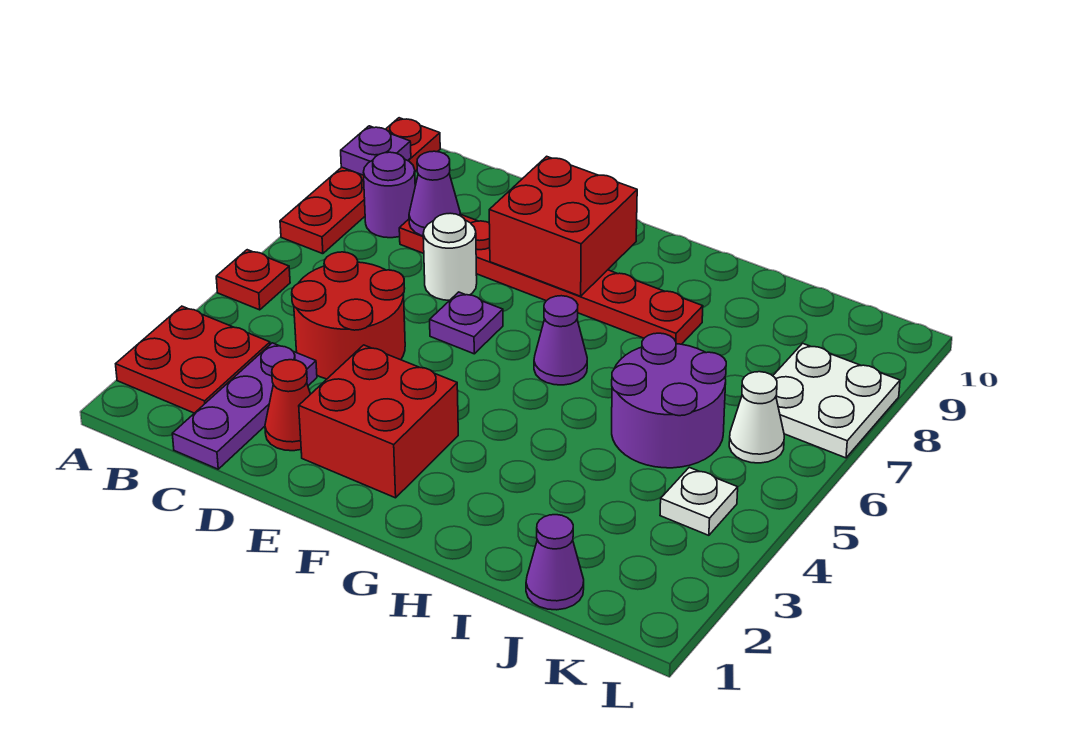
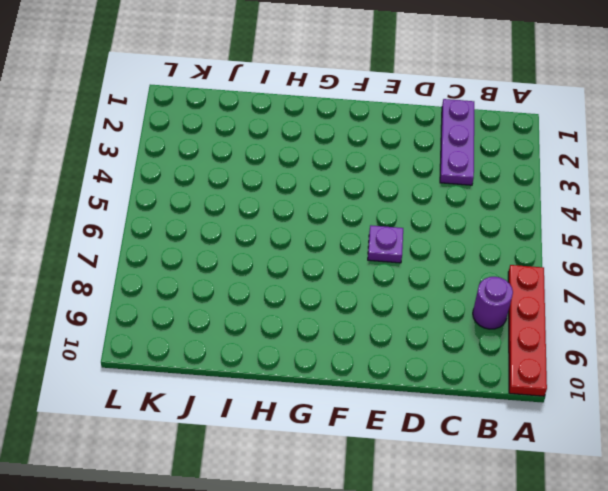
none -> red plate A2:B3 level 1
none -> red plate A5 level 1
none -> red round brick C4:D5 level 1

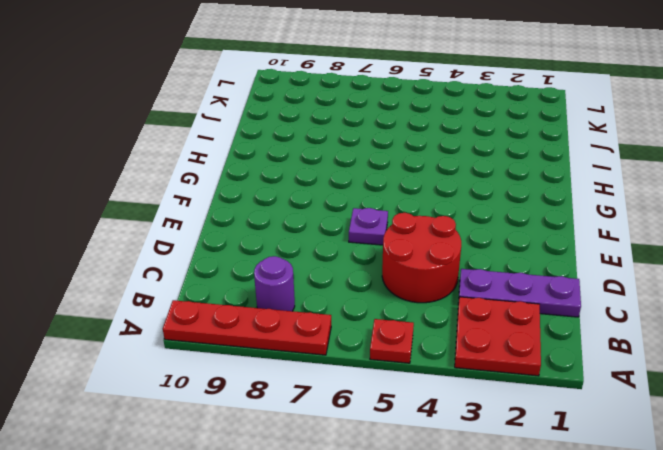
none -> red plate C8:H8 level 1
none -> red cone D2 level 1
none -> white round brick D7 level 1

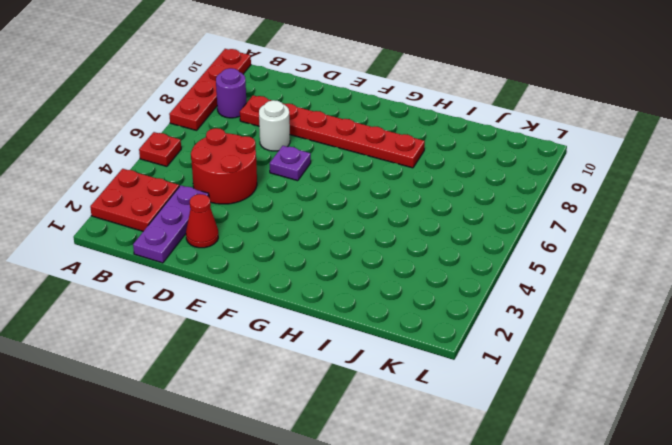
none -> red brick E2:F3 level 1
none -> purple cone G6 level 1
none -> purple round brick I5:J6 level 1

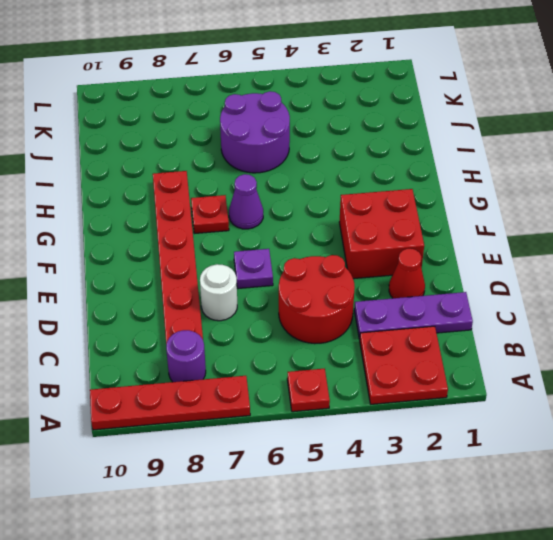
red plate G7 level 1 -> none
none -> purple cone J1 level 1
none -> white plate K4 level 1
none -> white cone K6 level 1

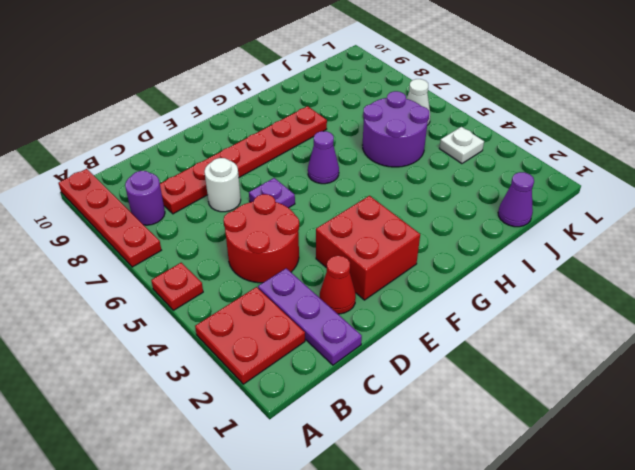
none -> white plate K7:L8 level 1
none -> purple plate A9 level 2
none -> purple cone C8 level 2

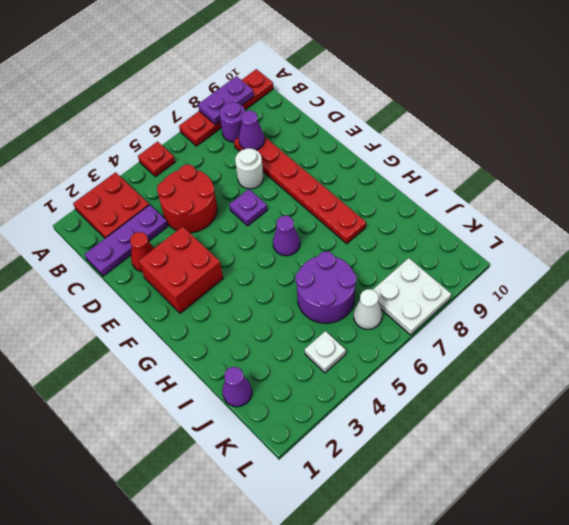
purple plate A8:A9 level 2 -> purple plate A9 level 2
none -> red brick E8:F9 level 2

